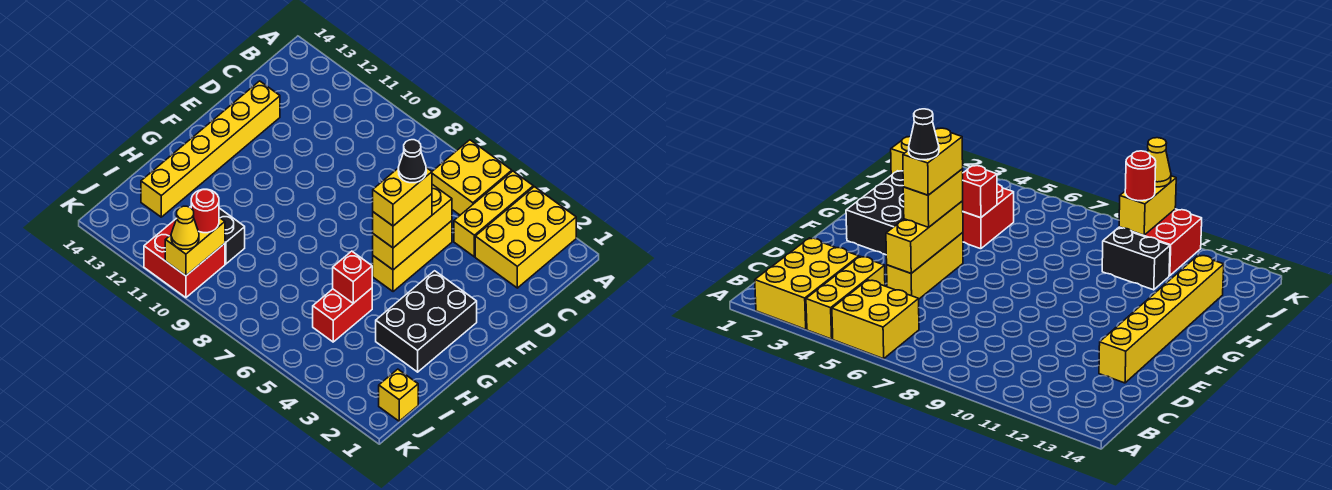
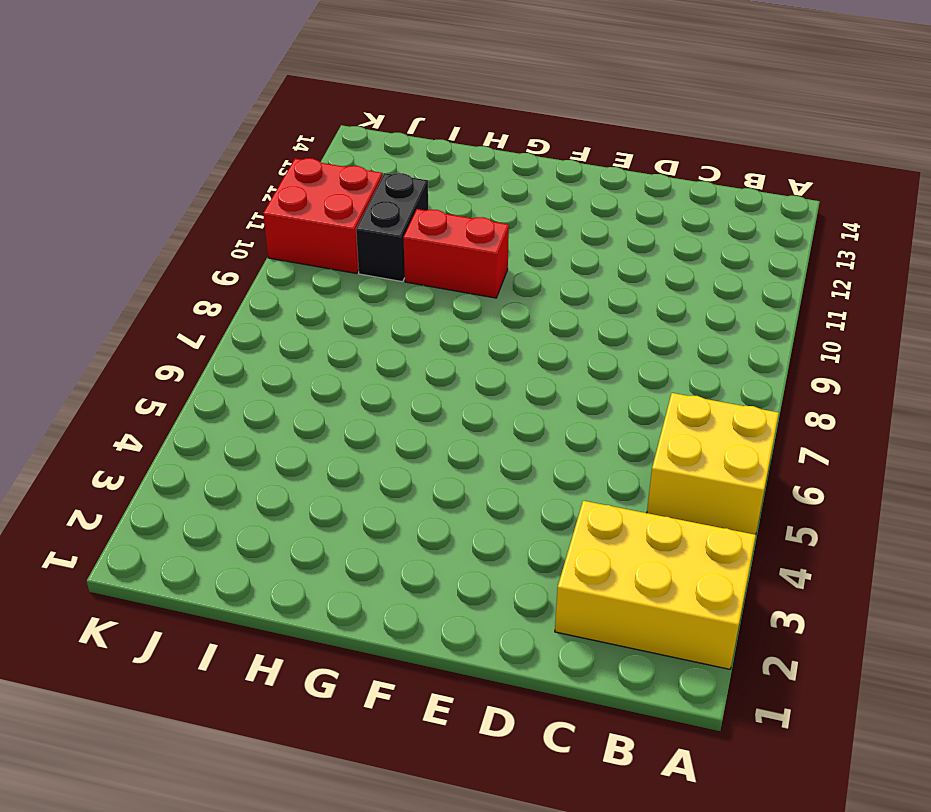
red brick G10:H10 level 1 -> red brick H5:I5 level 1
none -> yellow brick A4:C4 level 1
none -> yellow brick D5:F5 level 1
none -> yellow brick D13:I13 level 1

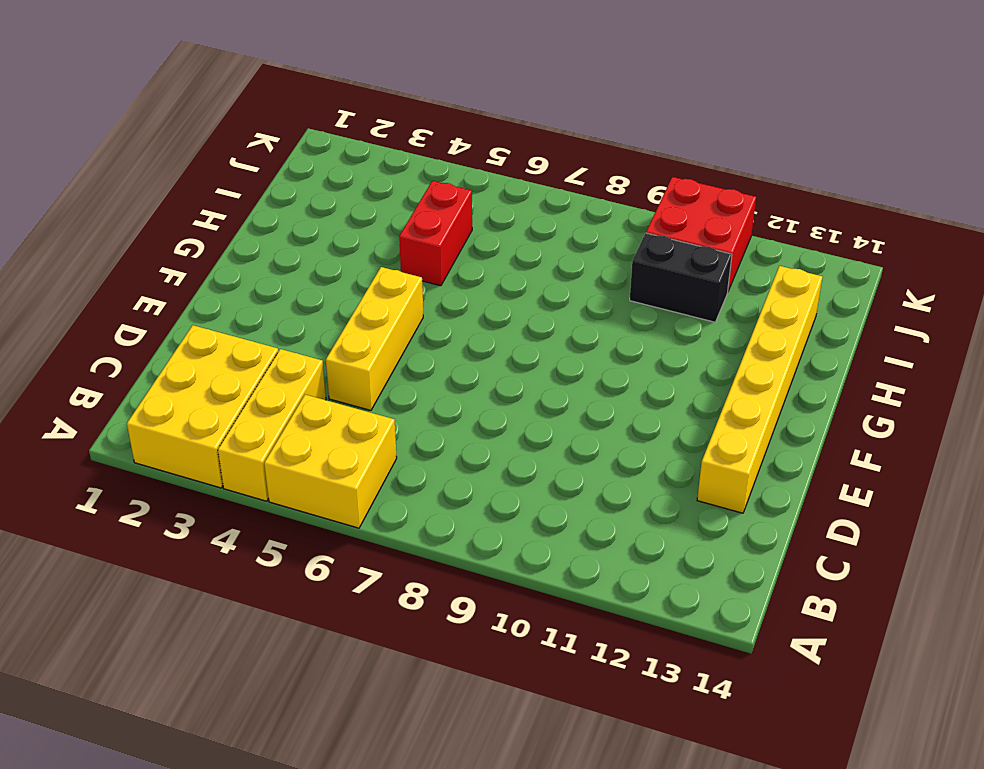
none -> black brick F2:H3 level 1
none -> yellow brick J1 level 1
none -> yellow brick D5:F5 level 2

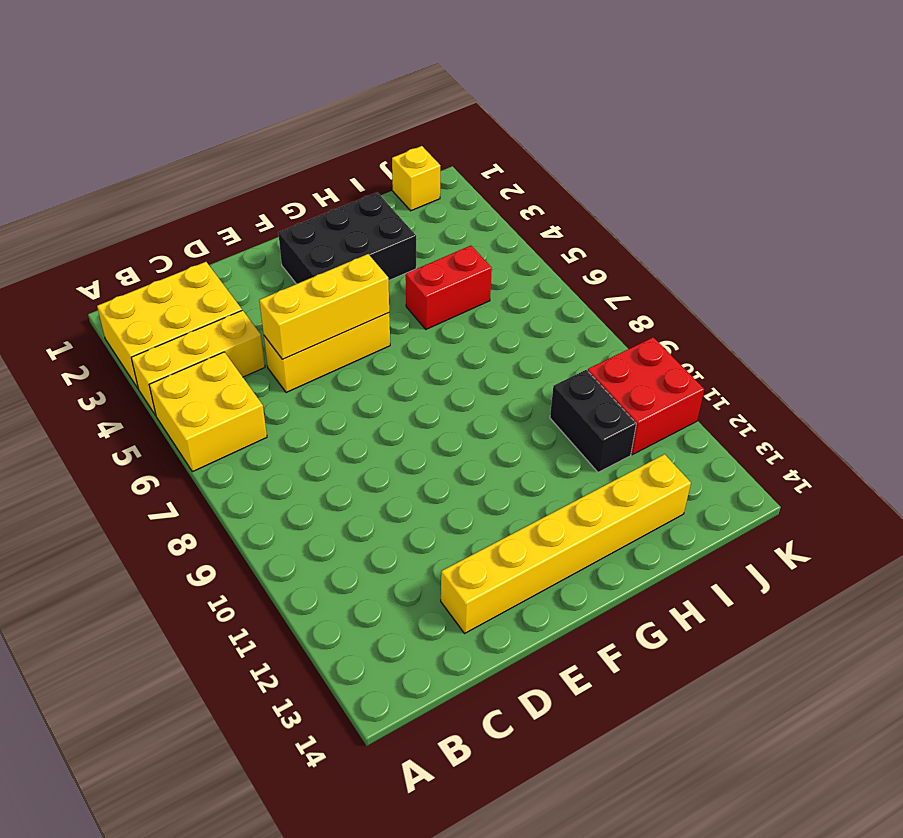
none -> red brick H5 level 2
none -> yellow brick J10:K10 level 2
none -> yellow brick E5:F5 level 3

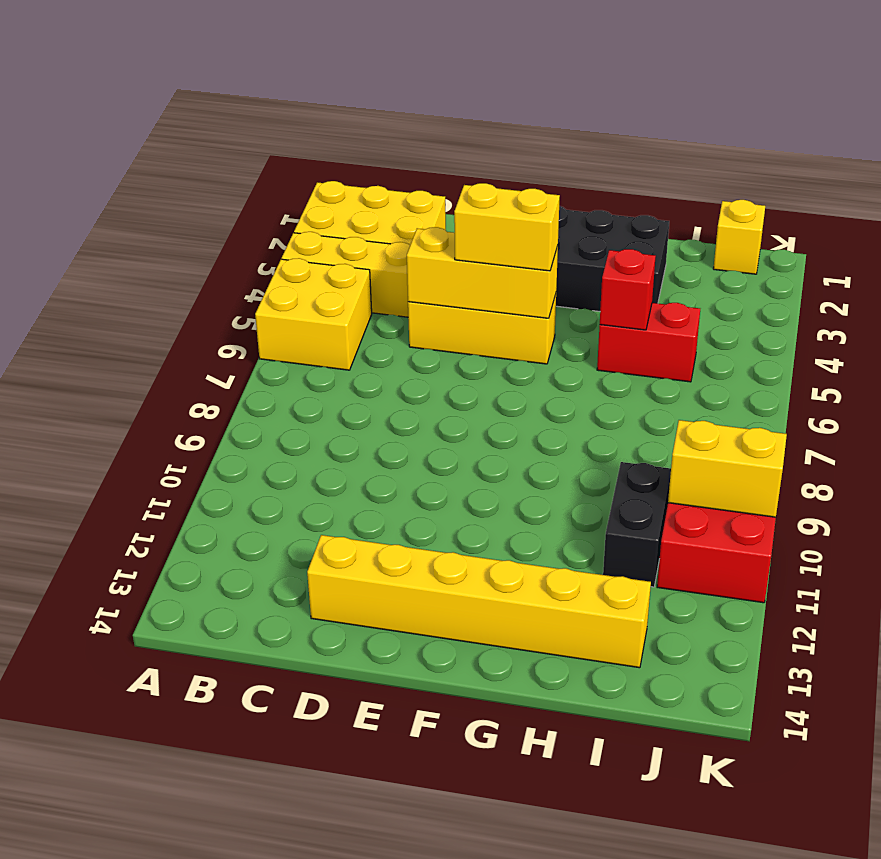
none -> red round brick J10 level 3
none -> yellow cone K10 level 3
none -> yellow brick E5:F5 level 4

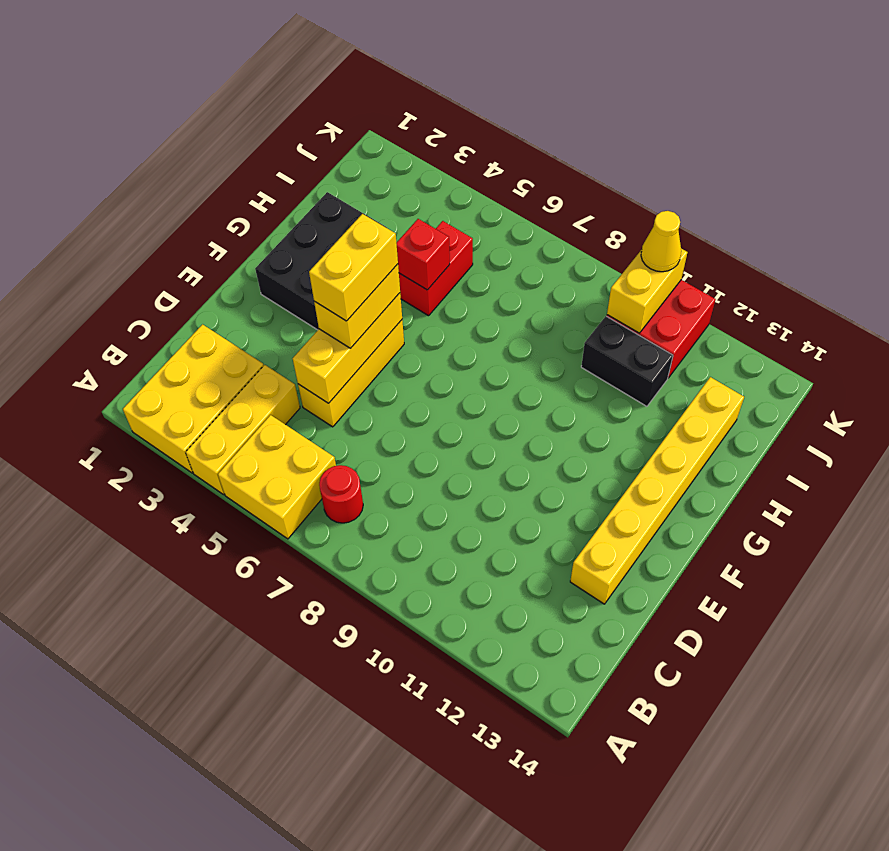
red round brick B7 level 1 -> red round brick J10 level 3
none -> yellow brick J1 level 1
none -> black cone E5 level 5

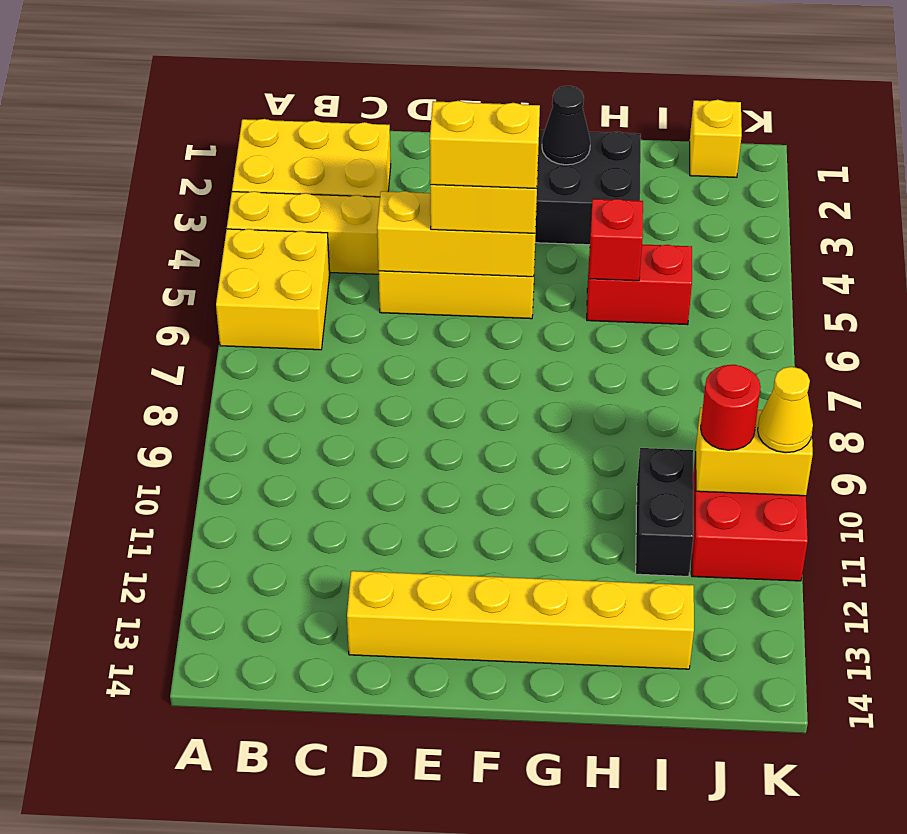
black cone G2 level 2 -> black cone E5 level 5

